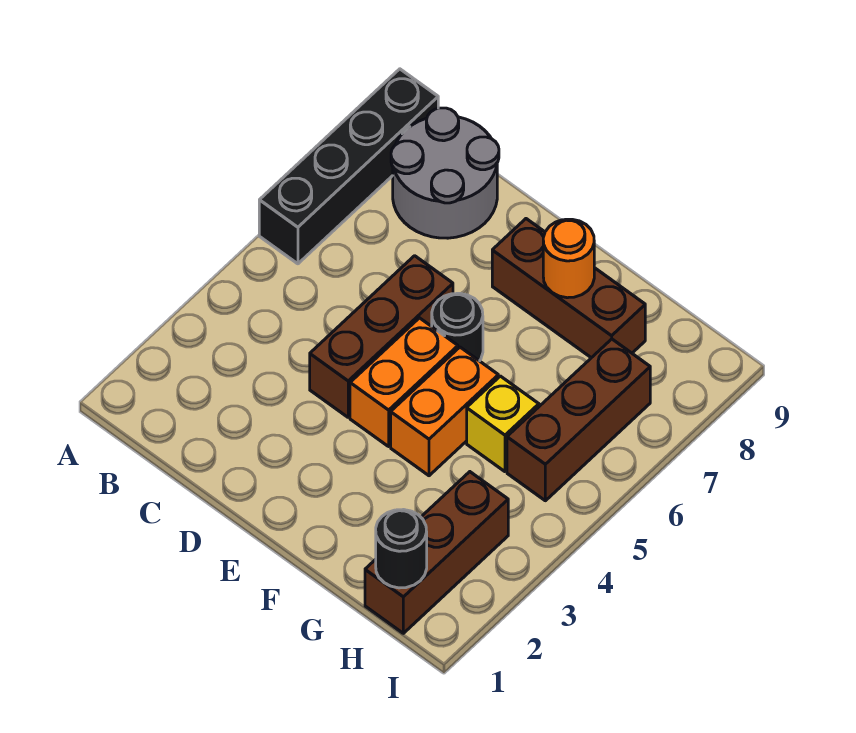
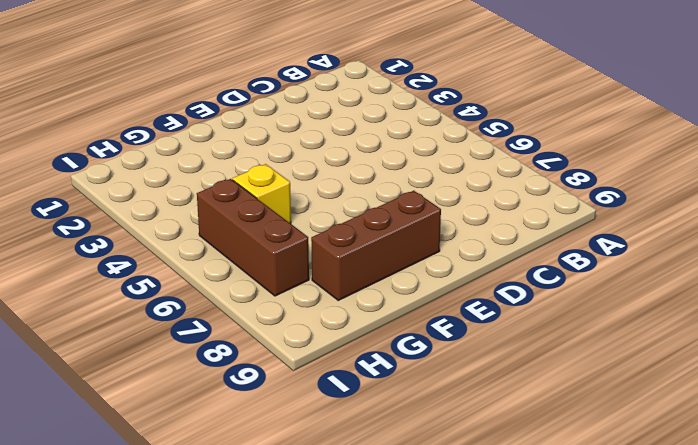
none -> black brick A6:A9 level 1
none -> grey round brick B8:C9 level 1
none -> brown brick D4:D6 level 1

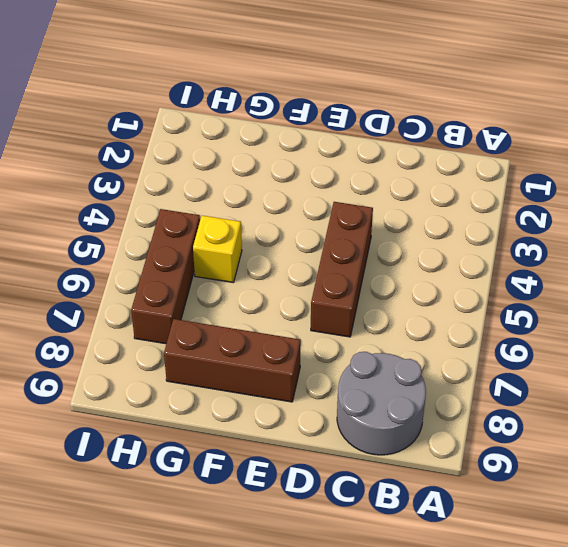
none -> black brick A6:A9 level 1
none -> orange brick E4:E5 level 1
none -> black round brick E6 level 1

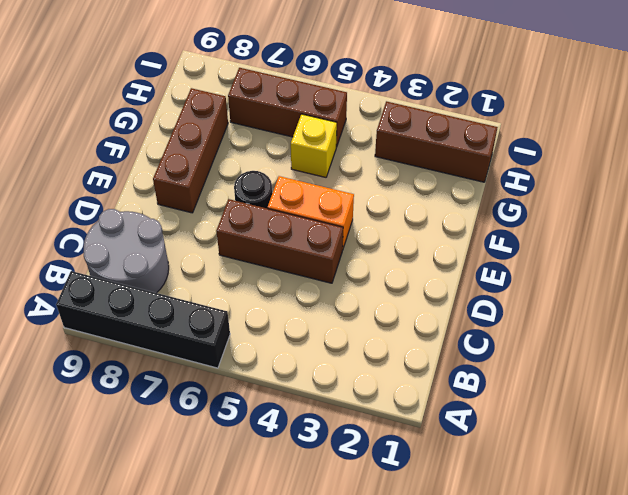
none -> orange brick F4:F5 level 1
none -> orange round brick F8 level 2
none -> black round brick H1 level 2

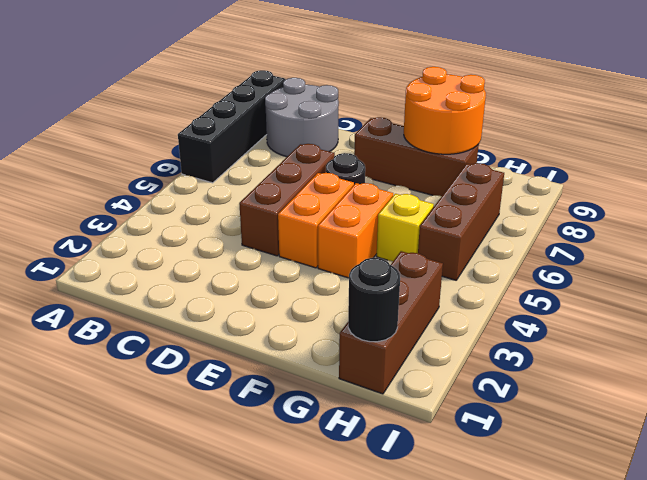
orange round brick F8:G9 level 2 -> orange round brick F8 level 2

